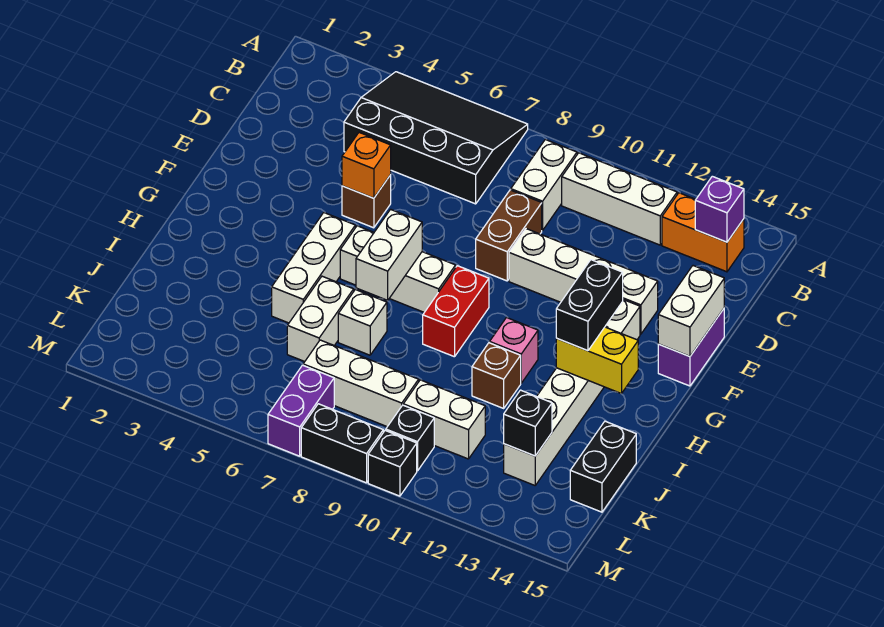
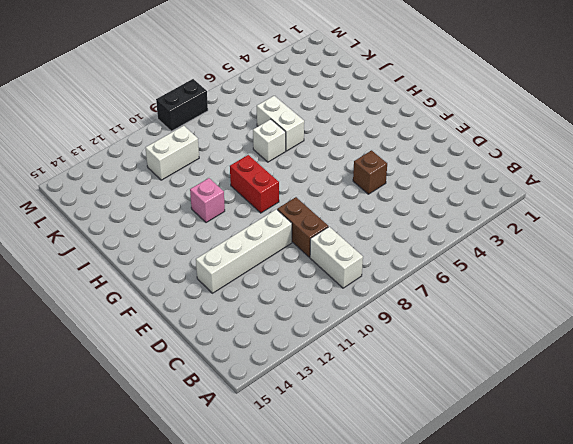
none -> black slope A4:C7 level 1 top C
none -> white brick B10:B12 level 1
none -> orange brick B13:B14 level 1
none -> purple brick E15:F15 level 1

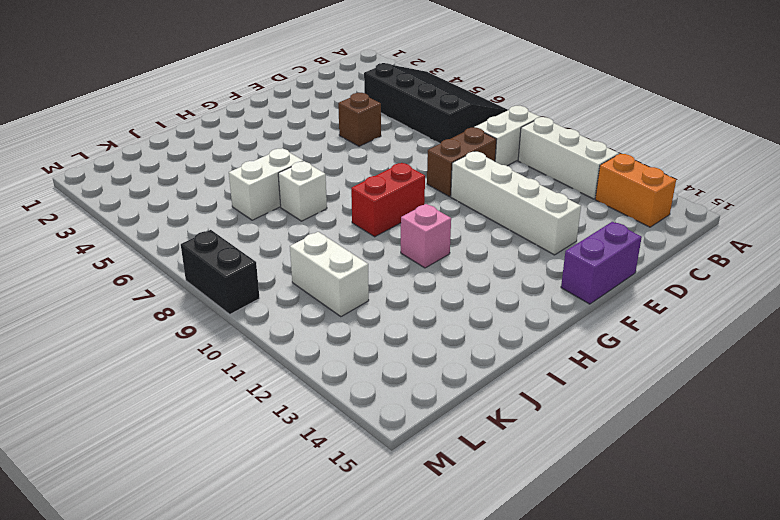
none -> white brick F13:K13 level 1
none -> white brick G5:I5 level 1
none -> white brick G6:G8 level 1
none -> brown brick I11 level 1

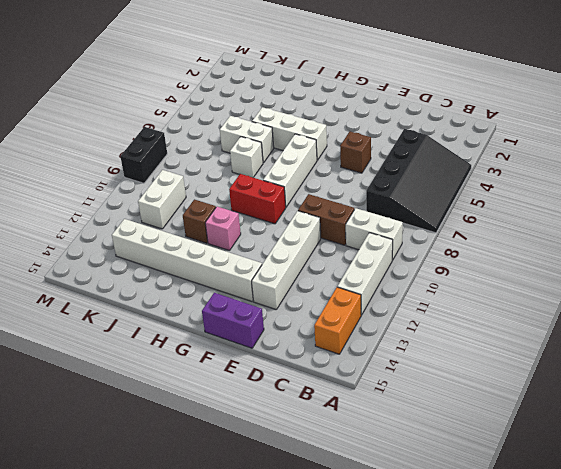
none -> black brick J15:K15 level 1
none -> white brick K7:K9 level 1
none -> purple brick L7:M7 level 1
none -> black brick L10 level 1

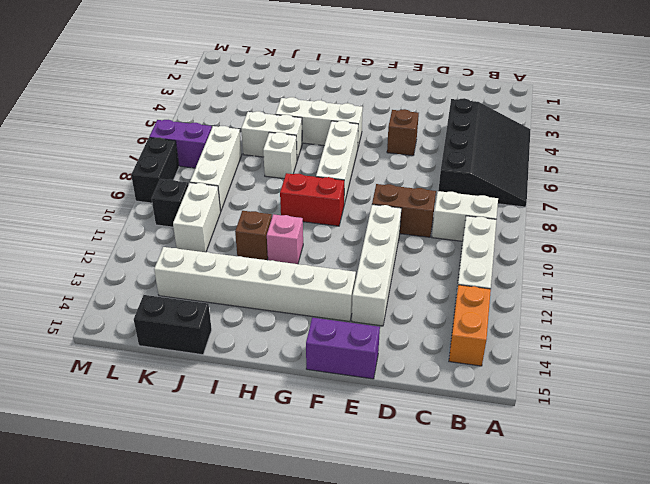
none -> black brick M10 level 1
none -> purple brick B14 level 2
none -> orange brick E5 level 2
none -> white brick E15:F15 level 2

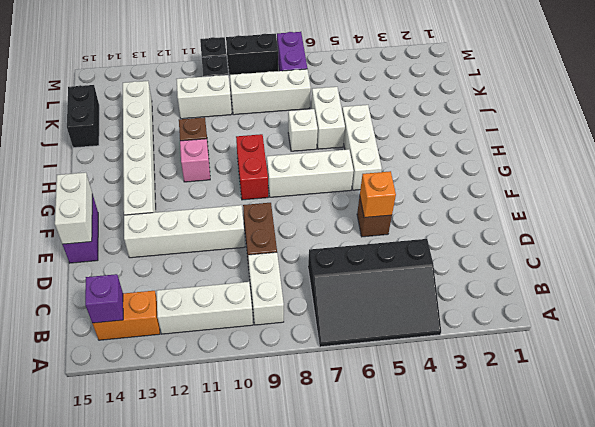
none -> white brick G7:H7 level 2
none -> yellow brick H13:H14 level 2
none -> black brick K13 level 2
none -> black brick G13:H13 level 3

